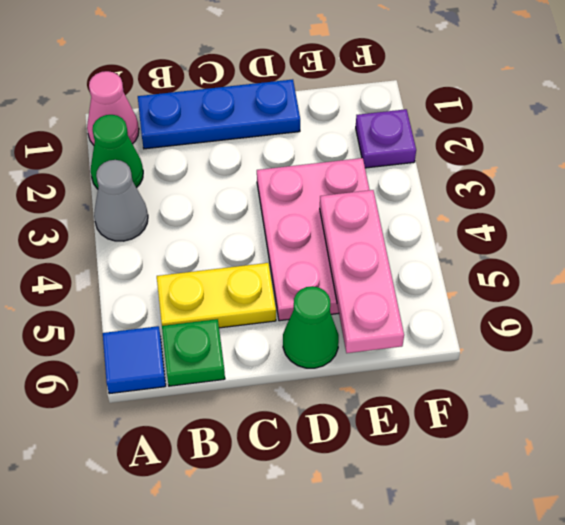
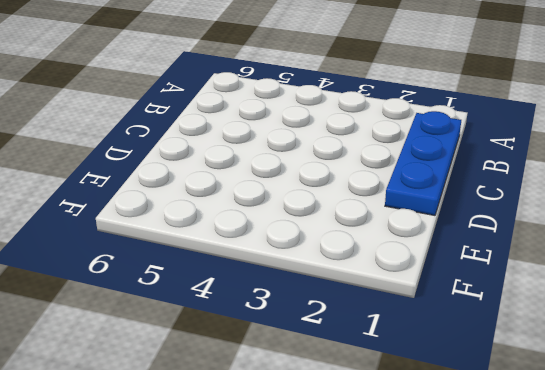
none -> pink cone A1 level 1
none -> green cone A2 level 1

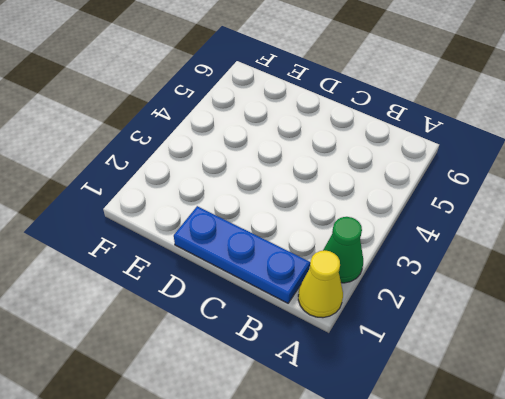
yellow cone A1 level 1 -> pink cone A1 level 1
none -> grey cone A3 level 1
none -> blue tile A6 level 1

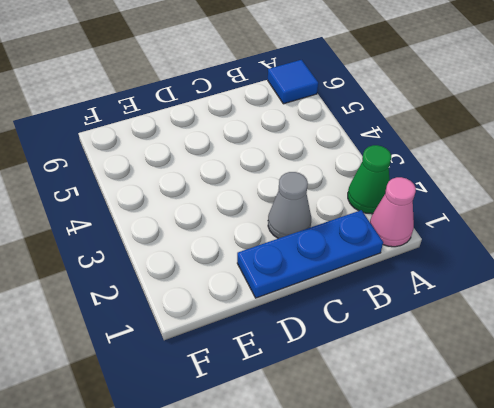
grey cone C2 level 1 -> grey cone A3 level 1
none -> yellow plate B5:C5 level 1
none -> green plate B6 level 1

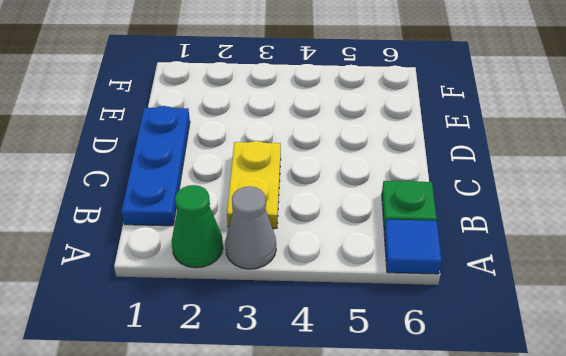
yellow plate B3:C3 level 1 -> yellow plate B5:C5 level 1
none -> pink cone A1 level 1
none -> pink plate D3:E5 level 1

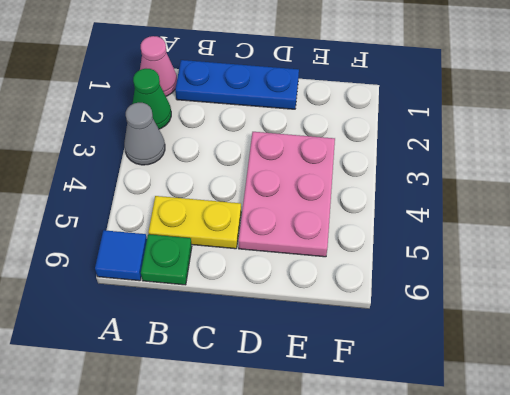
none -> green cone D6 level 1
none -> purple plate F2 level 1

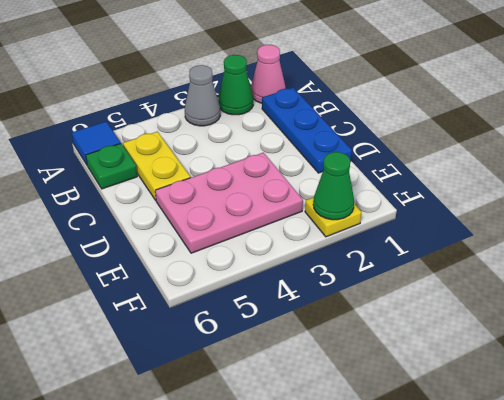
yellow plate F2 level 1 -> purple plate F2 level 1
green cone F2 level 2 -> green cone D6 level 1
none -> pink plate E4:E6 level 2

